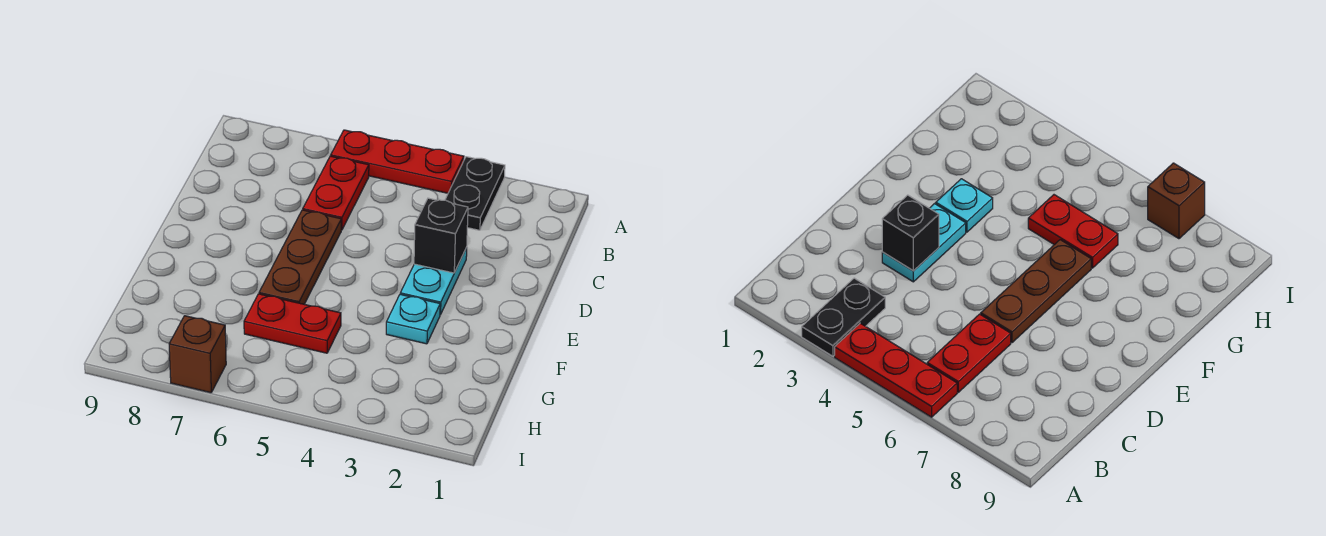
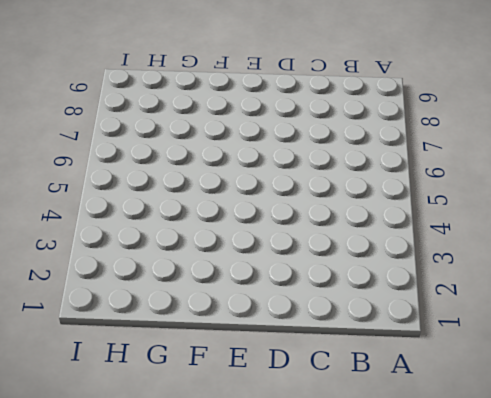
none -> black plate A3:B3 level 1
none -> red plate A4:A6 level 1

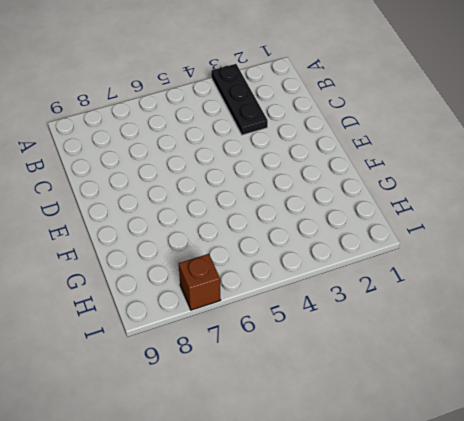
black plate A3:C3 level 1 -> black plate A3:B3 level 1
none -> red plate A4:A6 level 1
none -> red plate B6:C6 level 1

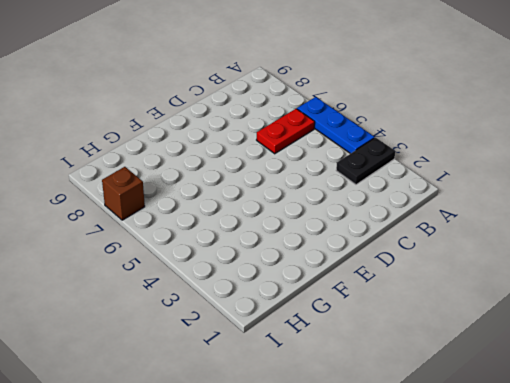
blue plate A4:A6 level 1 -> red plate A4:A6 level 1
none -> cyan plate D3:E3 level 1
none -> brown plate D6:F6 level 1

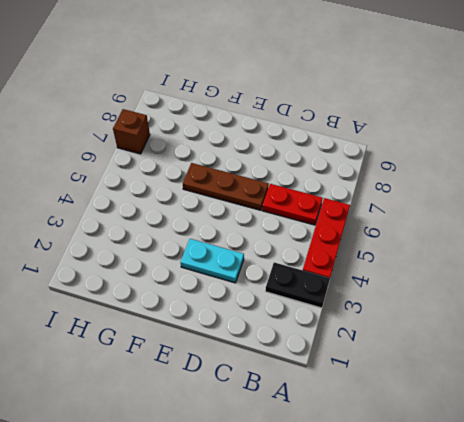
none -> cyan plate F3 level 1
none -> red plate G5:G6 level 1

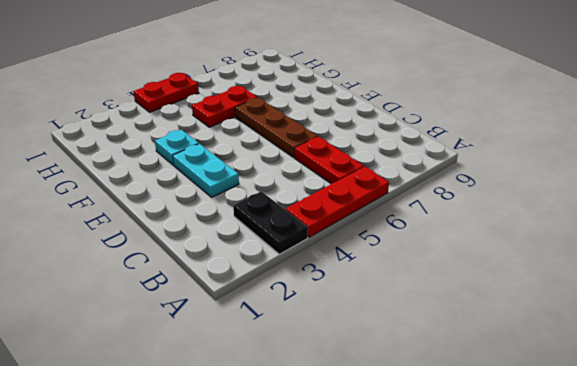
red plate I4:I5 level 1 -> none
none -> brown brick I7 level 1
none -> black brick D3 level 2

